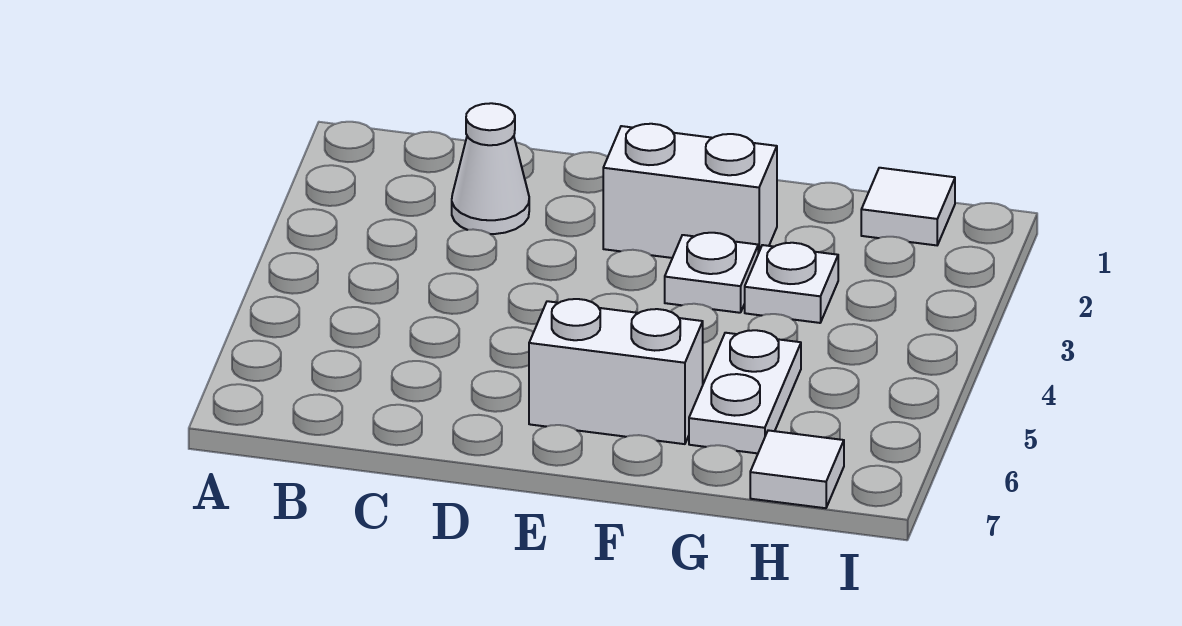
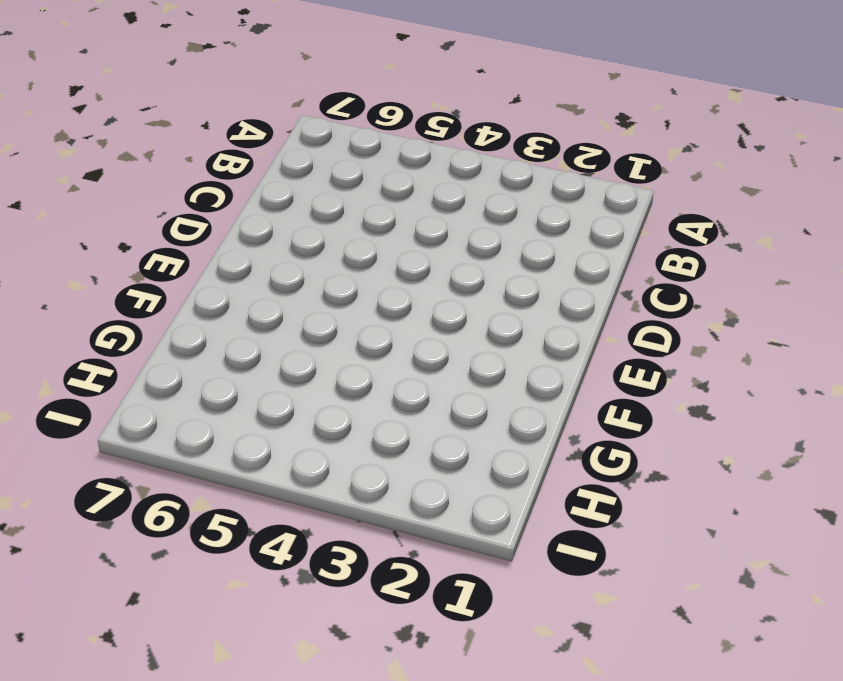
none -> white cone C2 level 1
none -> white brick E2:F2 level 1

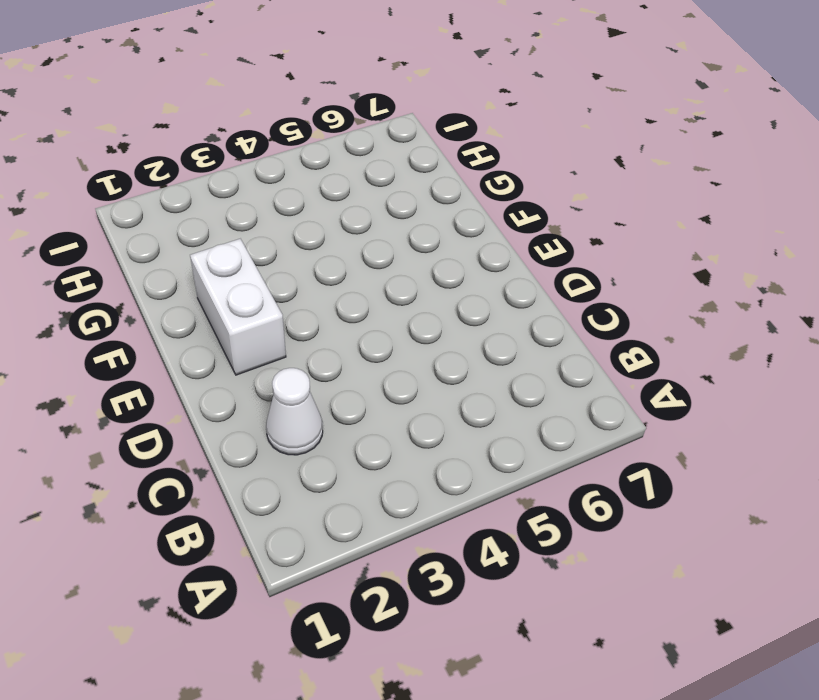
none -> white brick E6:F6 level 1
none -> white plate F3 level 1

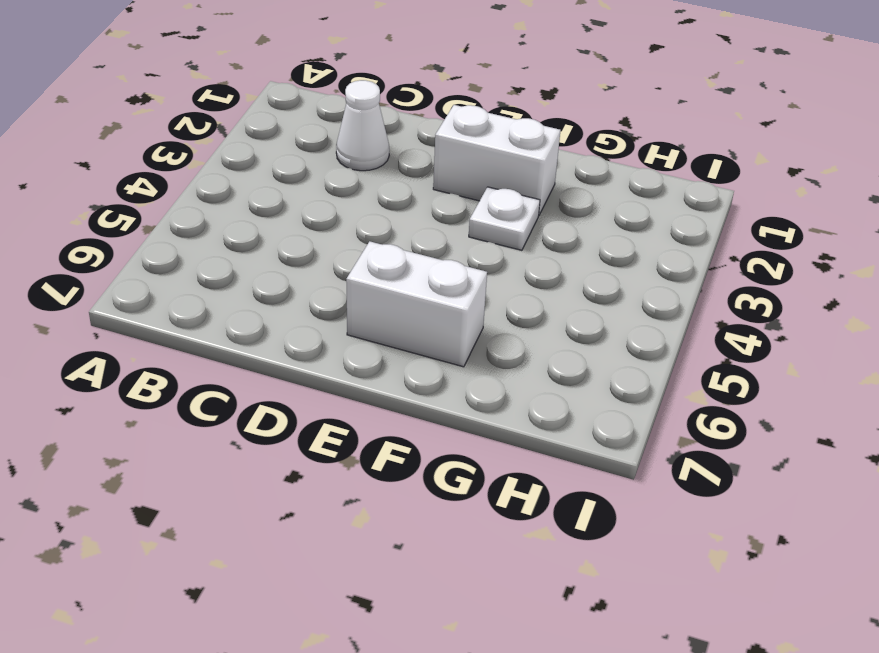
none -> white plate G3 level 1
none -> white plate G5:G6 level 1

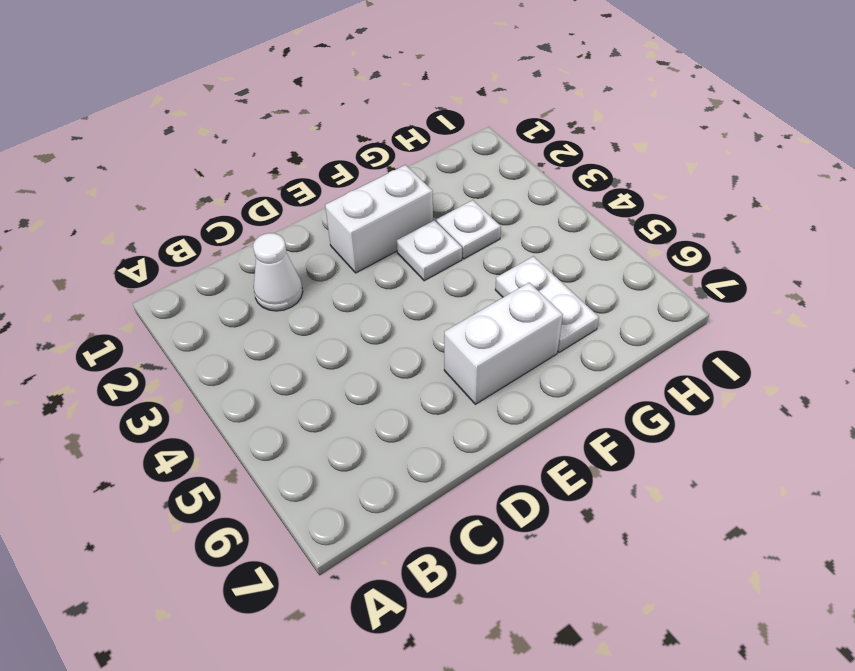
none -> white tile H1 level 1
none -> white tile H7 level 1

